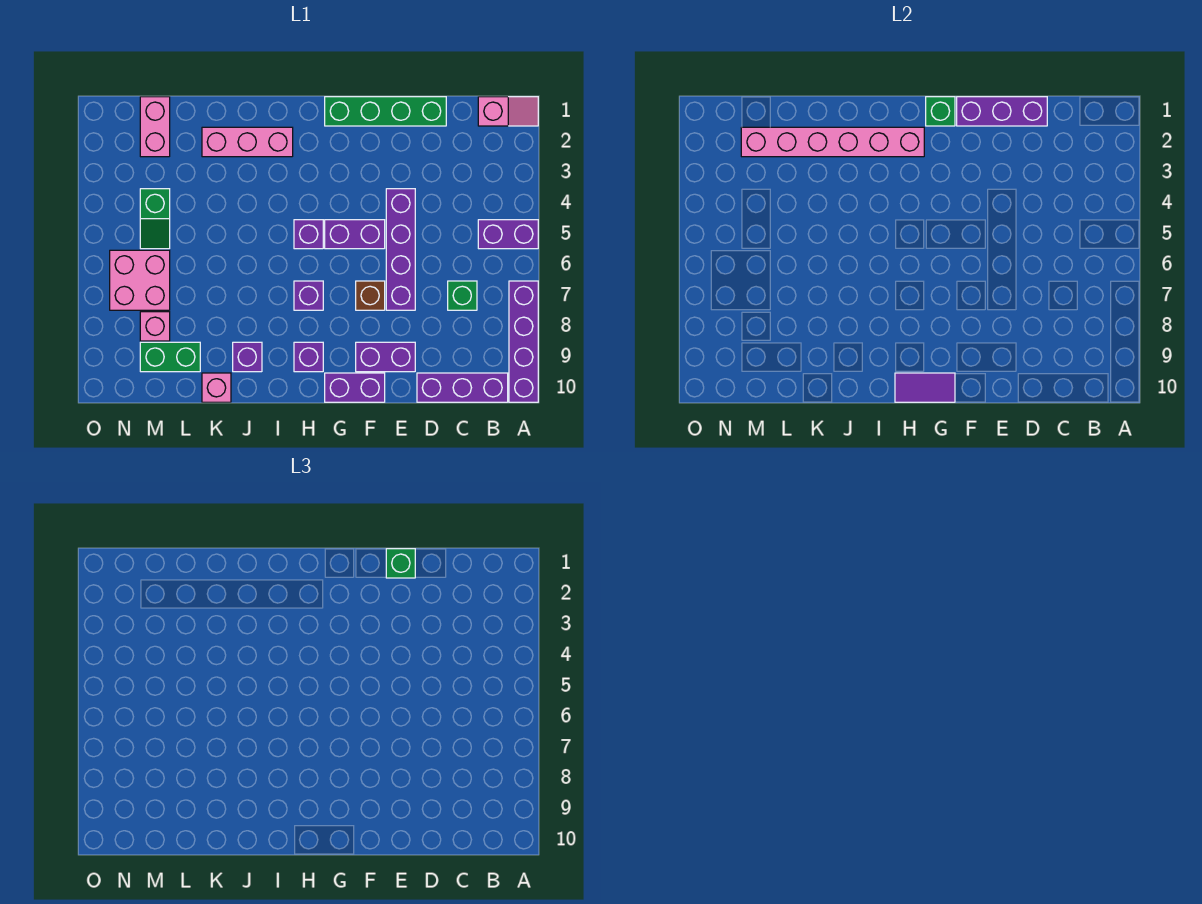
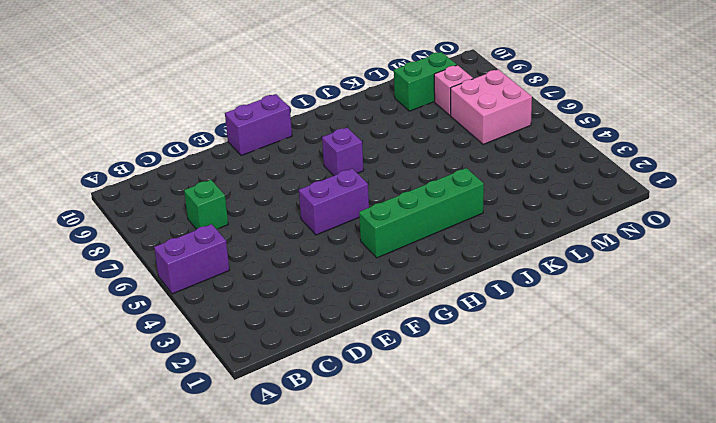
green brick G3:J3 level 1 -> green brick D1:G1 level 1
none -> pink slope A1:B1 level 1 top B
none -> purple brick A7:A10 level 1
none -> purple brick B10:D10 level 1

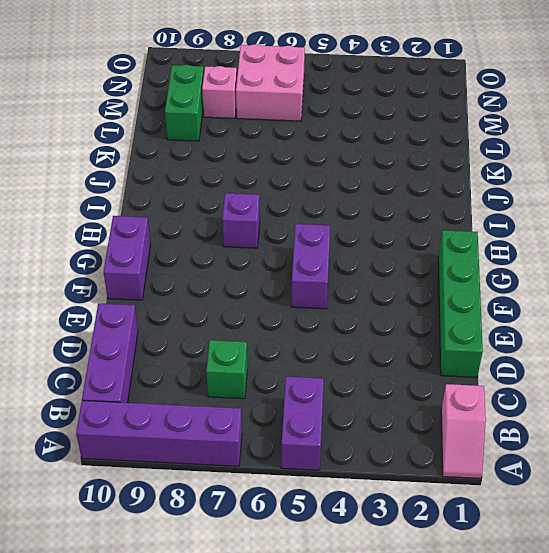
none -> purple brick E4:E7 level 1
none -> purple brick E9:F9 level 1
none -> brown brick F7 level 1

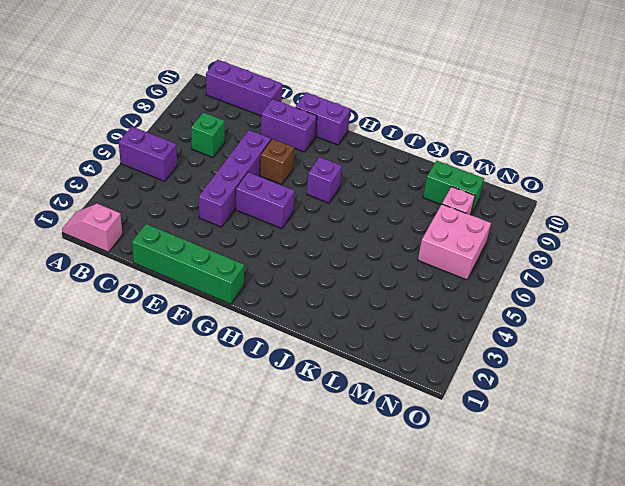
none -> purple brick A7:A10 level 1
none -> purple brick H5 level 1
none -> purple brick H9 level 1

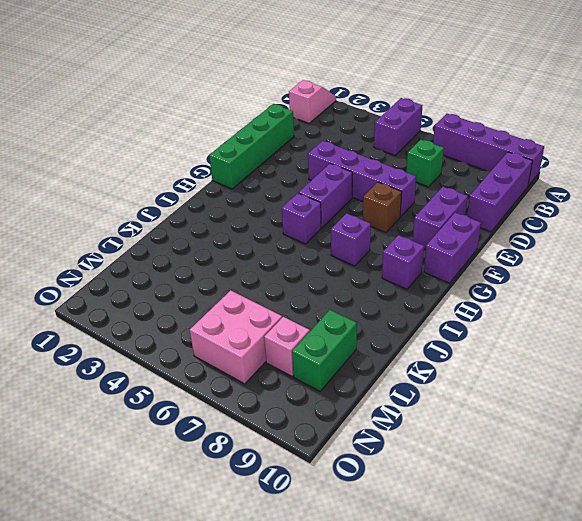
none -> pink brick I2:K2 level 1
none -> purple brick J9 level 1
none -> pink brick K10 level 1

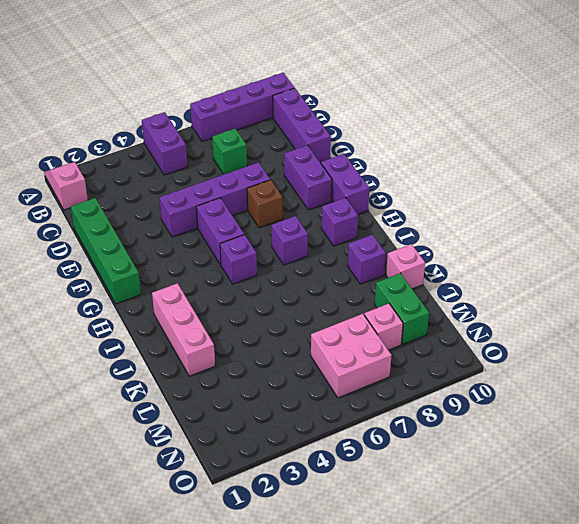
none -> pink brick M1:M2 level 1
none -> green slope M4:M5 level 1 top 4
none -> purple brick D1:F1 level 2

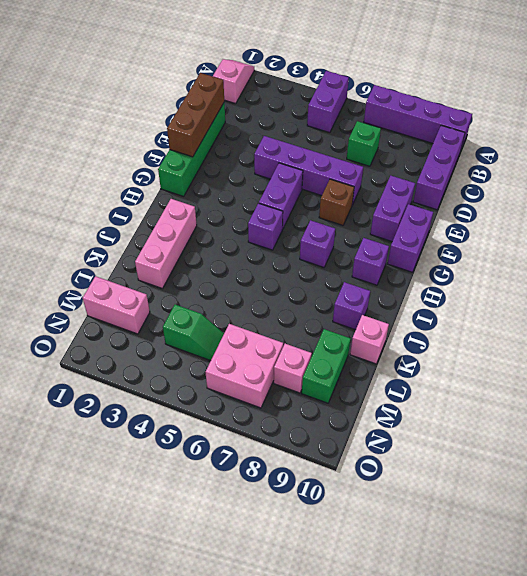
brown brick D1:F1 level 2 -> purple brick D1:F1 level 2
none -> green brick G1 level 2
none -> purple tile G10:H10 level 2
none -> pink brick H2:M2 level 2

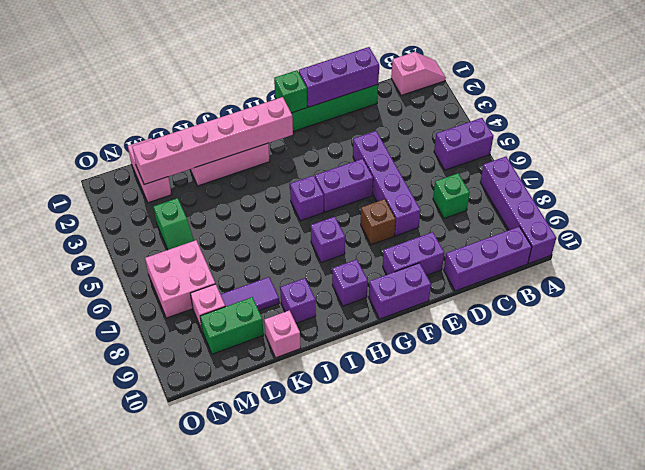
purple tile K8:L8 level 1 -> purple tile G10:H10 level 2
none -> green brick E1 level 3

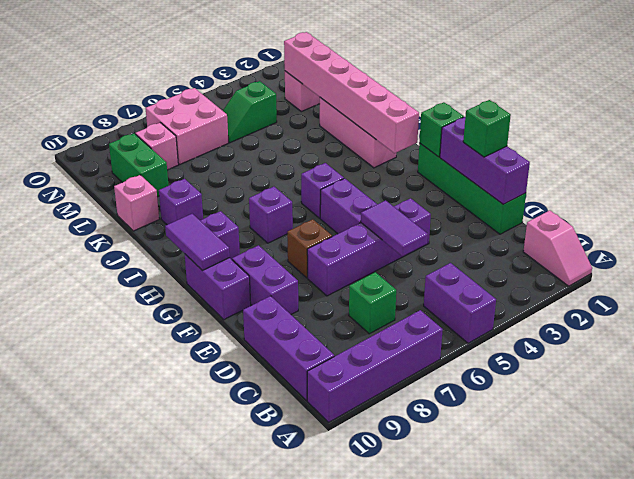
purple tile D5:E5 level 2 -> none

